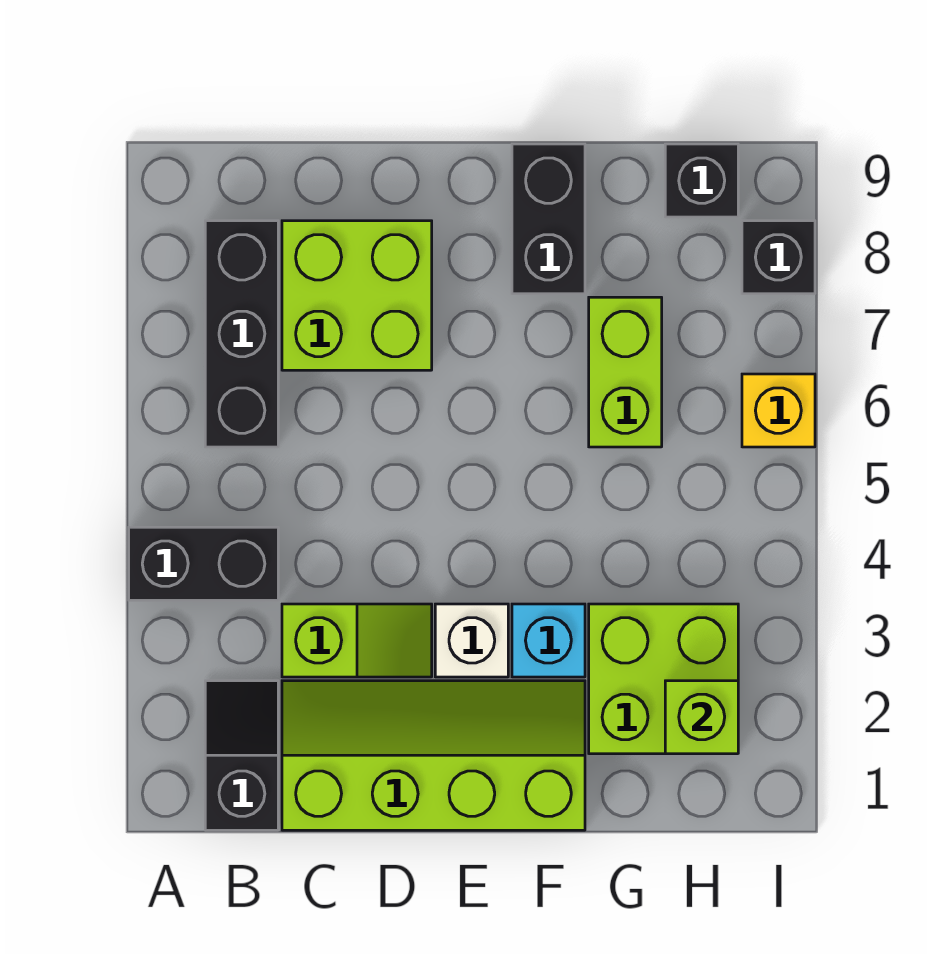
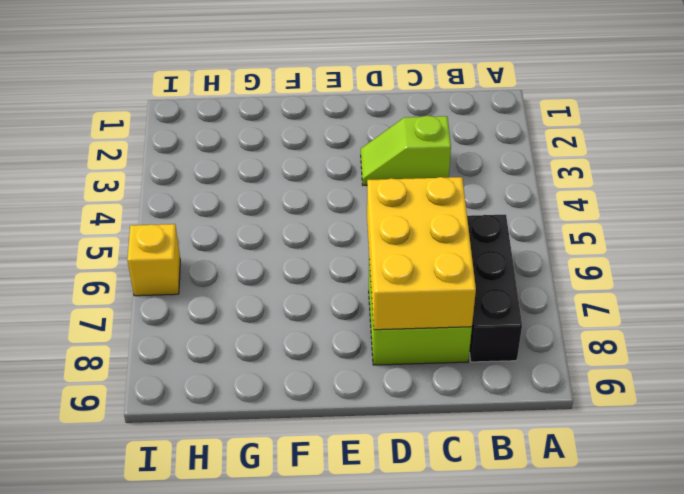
yellow brick C6:D8 level 2 -> none
none -> black brick A4:B4 level 1
none -> black slope B1:B2 level 1 top 1
none -> lime slope C1:F2 level 1 top 1

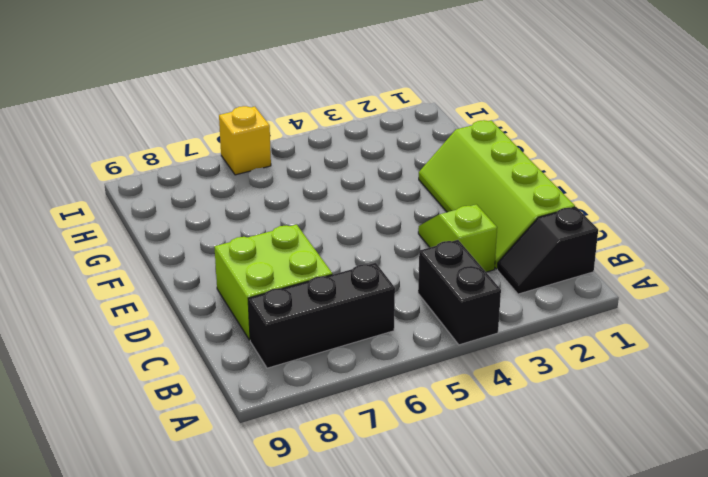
none -> white brick E3 level 1
none -> cyan brick F3 level 1
none -> black brick F8:F9 level 1

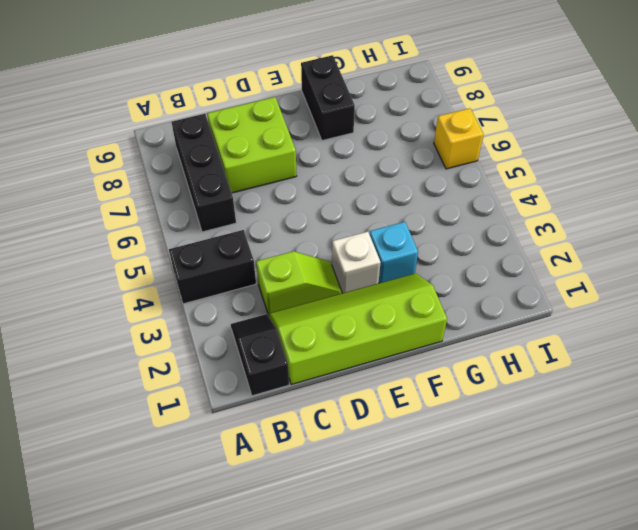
none -> lime brick G2:H3 level 1
none -> lime brick G6:G7 level 1
none -> black brick H9 level 1

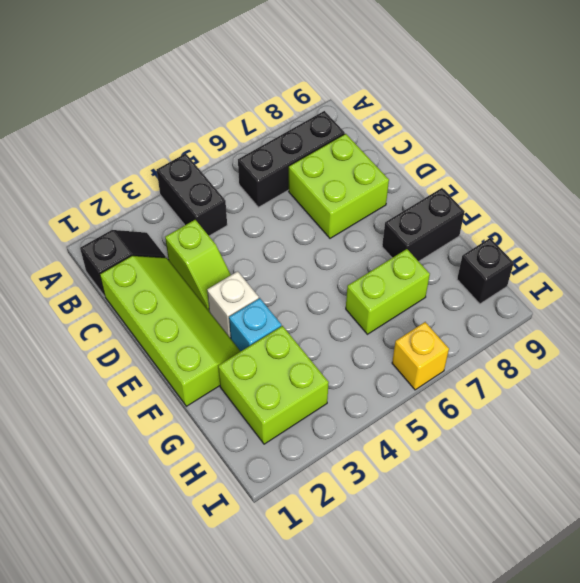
none -> black brick I8 level 1
none -> lime brick H2 level 2

